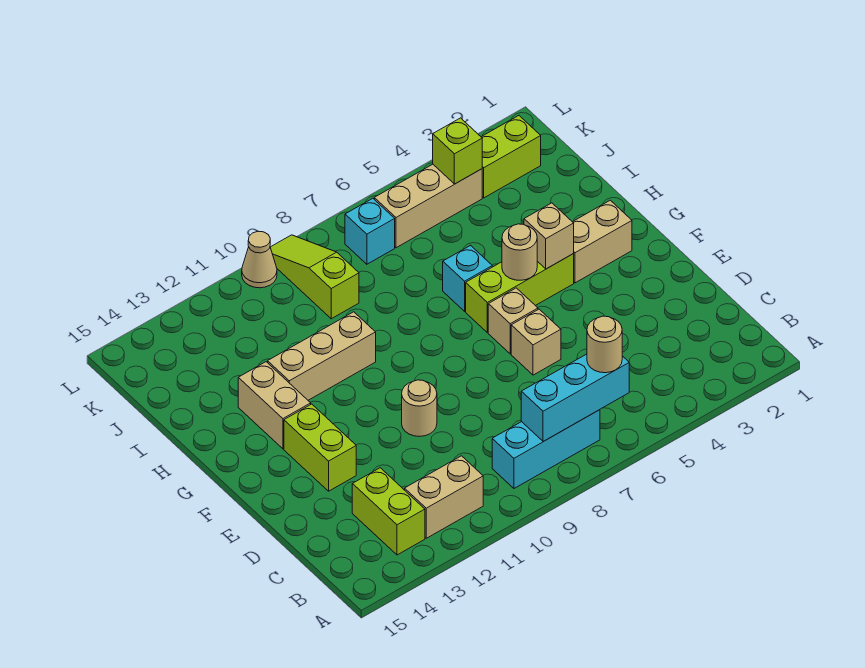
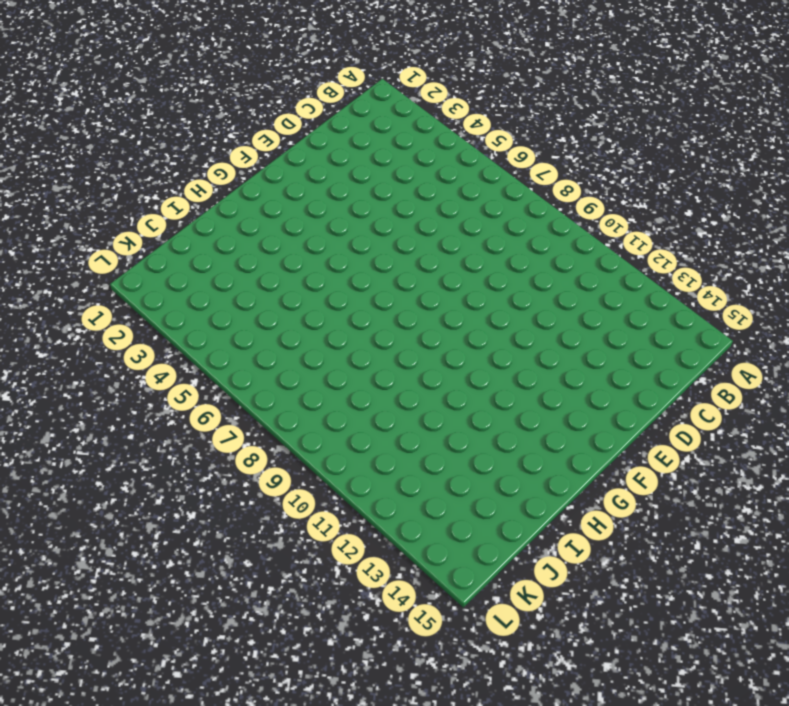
none -> cyan brick B7:B9 level 1
none -> tan brick B11:B12 level 1
none -> lime brick B13:C13 level 1

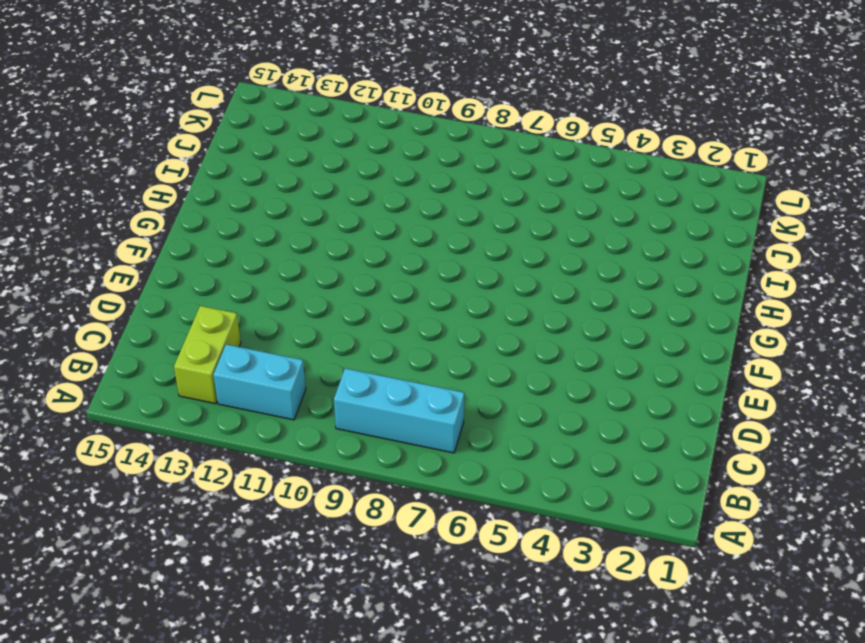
cyan brick B11:B12 level 1 -> tan brick B11:B12 level 1
none -> tan brick E6 level 1
none -> tan round brick E10 level 1
none -> lime brick E13:F13 level 1

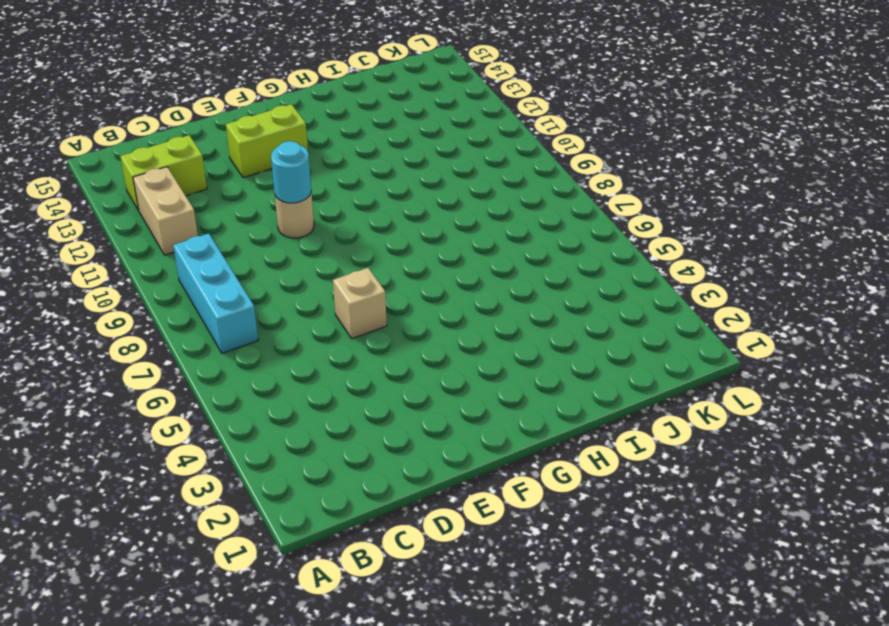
cyan round brick E10 level 2 -> none
none -> tan brick F6 level 1
none -> tan brick G2:G3 level 1
none -> lime brick G4:G6 level 1

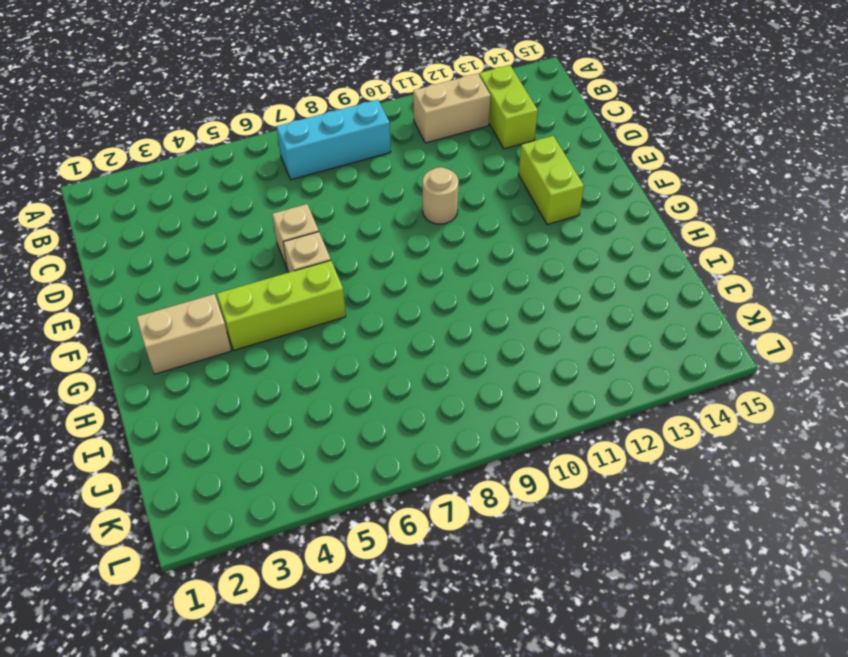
none -> tan brick G13:H13 level 1
none -> cyan brick H6 level 1
none -> tan brick H10:H12 level 1

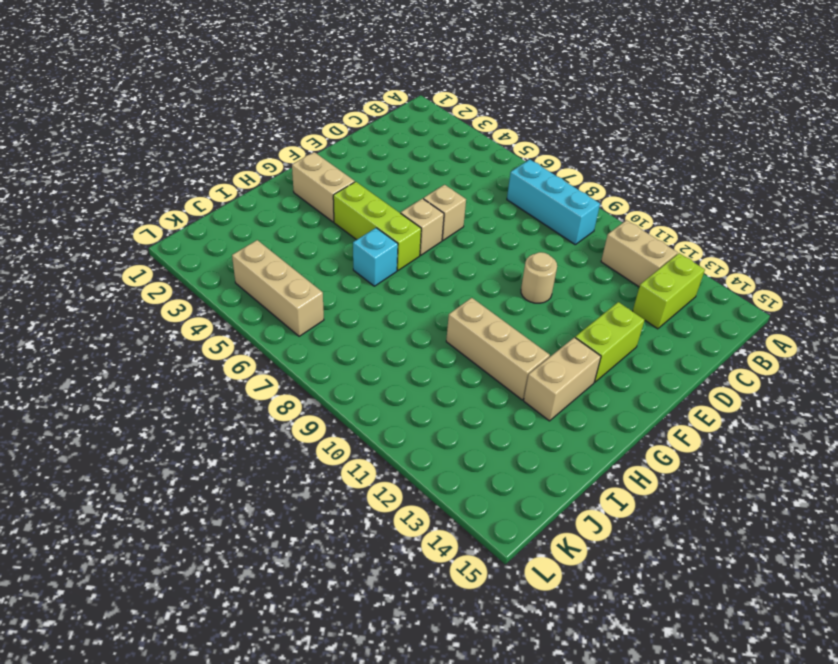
none -> lime slope J9:L9 level 1 top J
none -> lime brick K2:K3 level 1
none -> cyan brick K7 level 1

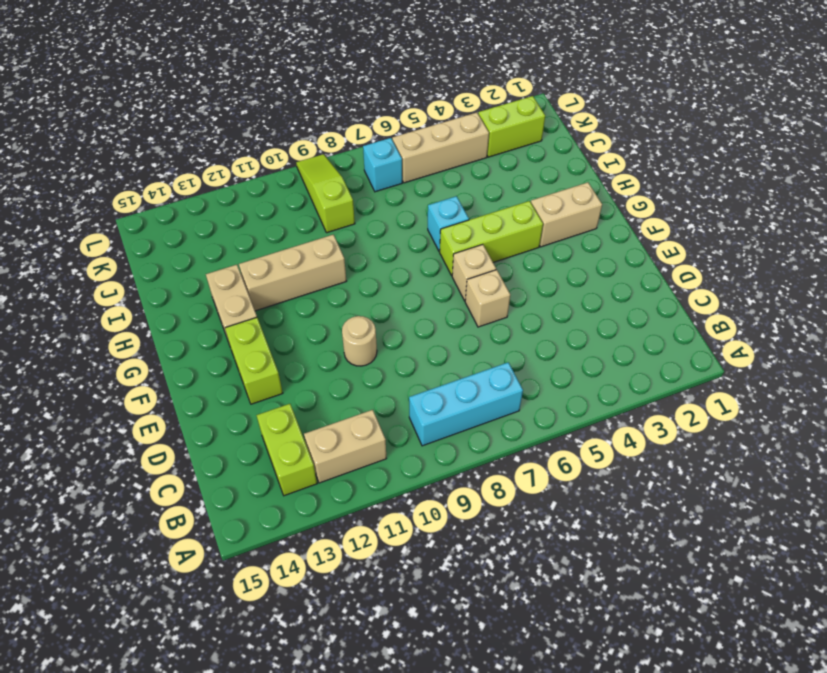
none -> tan cone L10 level 1
none -> cyan brick B6:B8 level 2
none -> tan brick G4 level 2

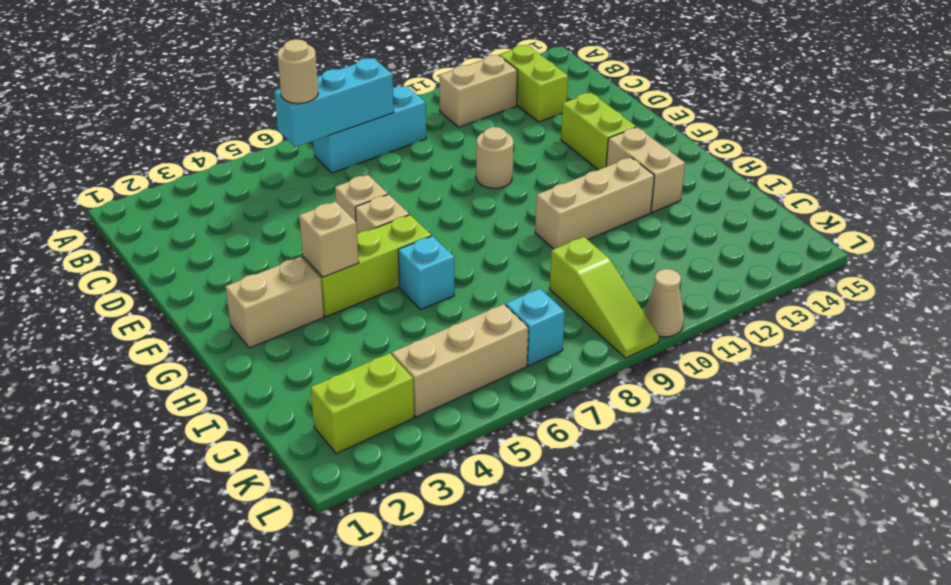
none -> tan round brick G5 level 2
none -> lime brick K4 level 2

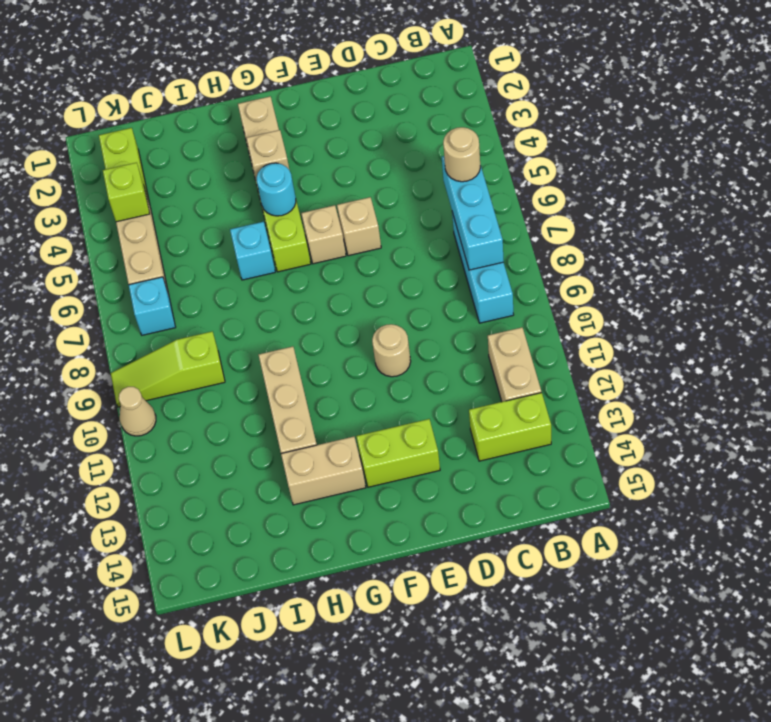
cyan round brick G5 level 2 -> tan round brick G5 level 2

